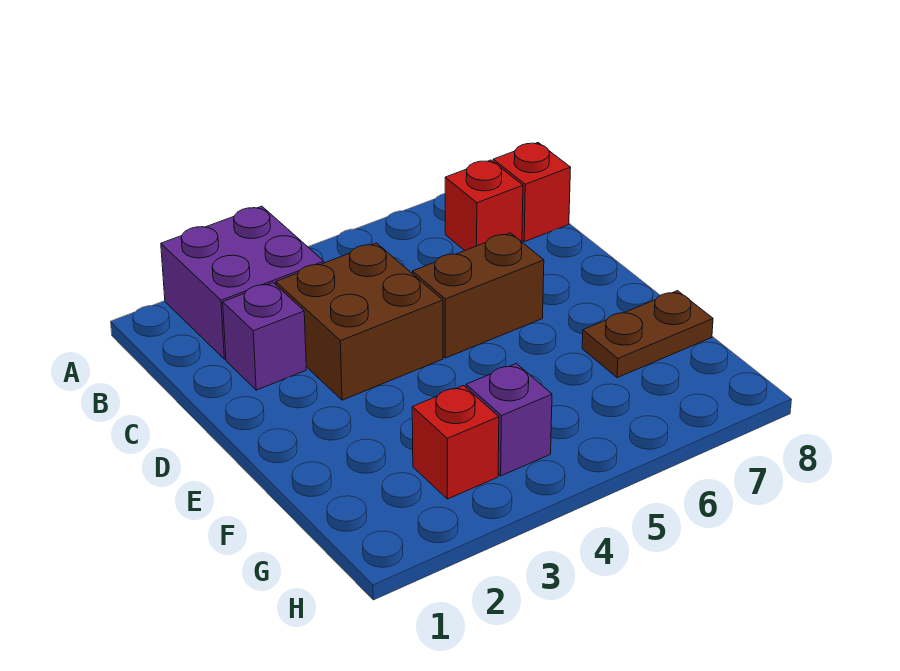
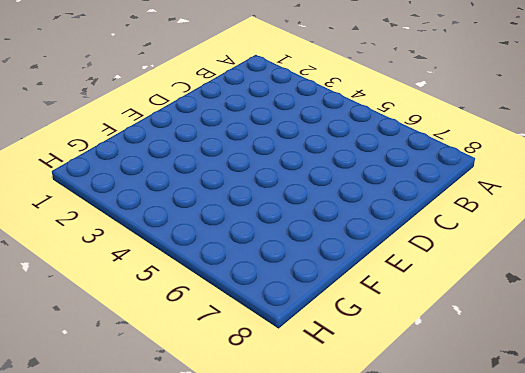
none -> purple brick A2:B3 level 1
none -> red brick B7 level 1

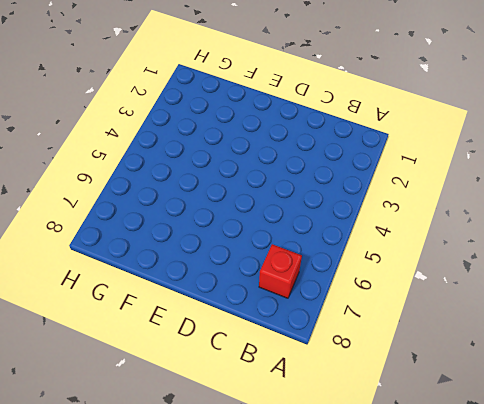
none -> purple brick A2:B3 level 1
none -> red brick B8 level 1

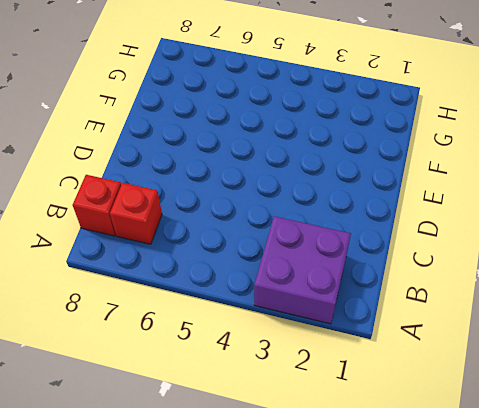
none -> purple brick C2 level 1
none -> brown brick C3:D4 level 1

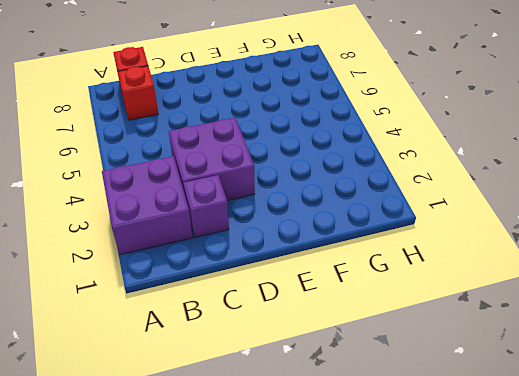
purple brick C3:D4 level 1 -> brown brick C3:D4 level 1
none -> brown brick D5:D6 level 1
none -> brown plate F7:F8 level 1

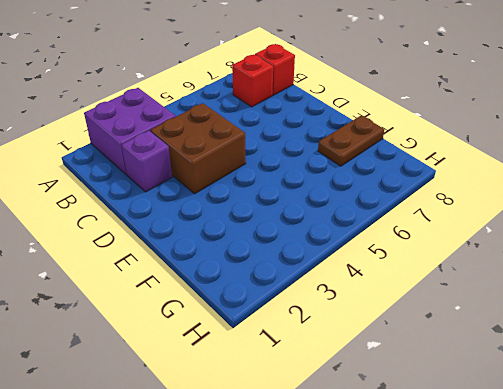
none -> brown brick D5:D6 level 1
none -> red brick G3 level 1

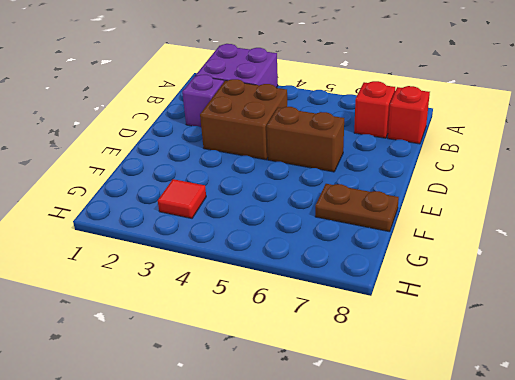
red tile G3 level 1 -> red brick G3 level 1
none -> purple brick G4 level 1

